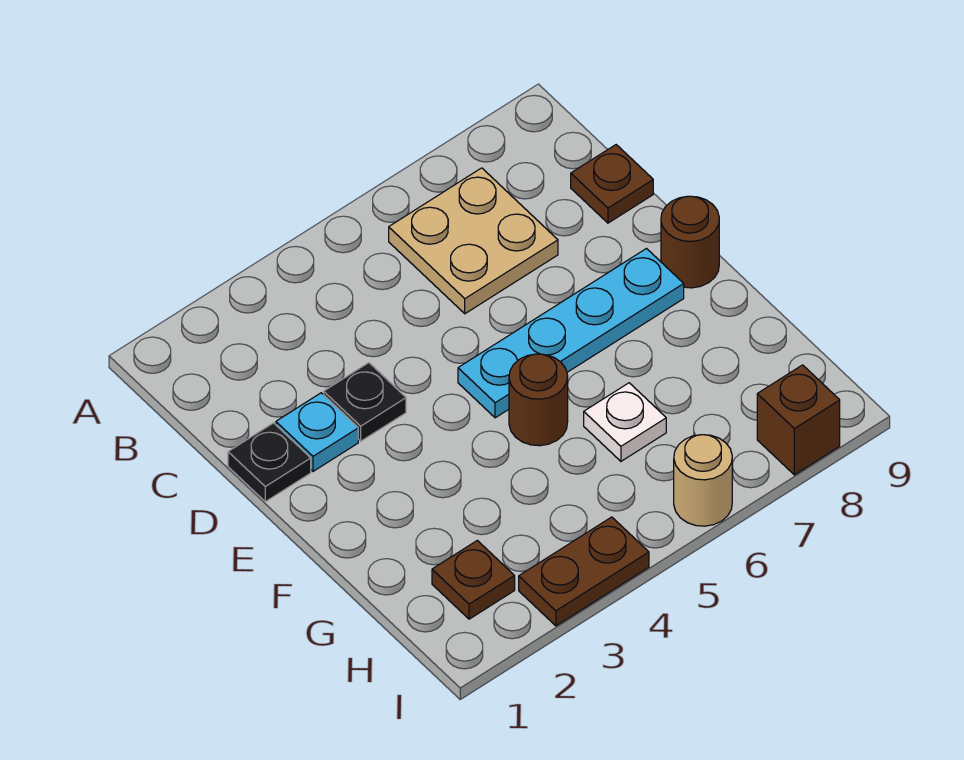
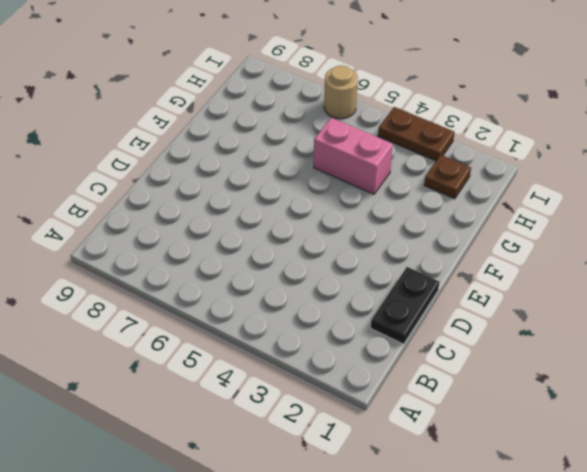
black plate C1:D1 level 1 -> black plate D1 level 1
pink brick G4:G5 level 1 -> none
none -> tan plate B6:C7 level 1
none -> brown plate C9 level 1
none -> cyan plate D2 level 1

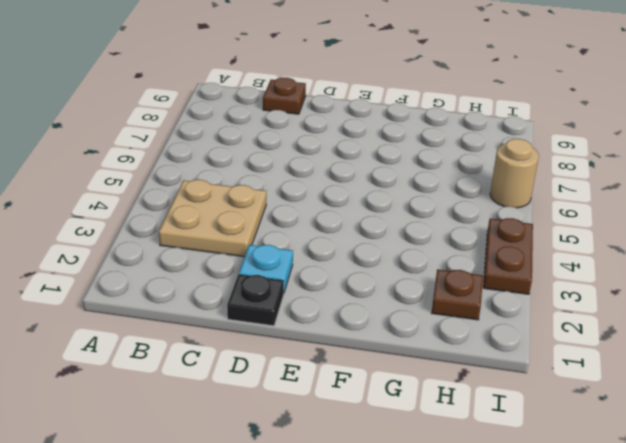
tan plate B3:C4 level 1 -> tan plate B6:C7 level 1
none -> black plate D3 level 1
none -> cyan plate E5:E8 level 1
none -> brown round brick E9 level 1

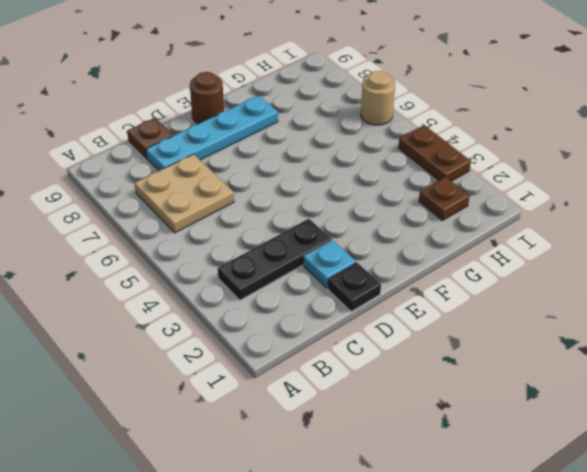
black plate B3:D3 level 1 -> black plate D3 level 1
cyan plate C8:F8 level 1 -> cyan plate E5:E8 level 1
none -> brown round brick F5 level 1
none -> white plate G6 level 1
none -> brown brick I8 level 1

